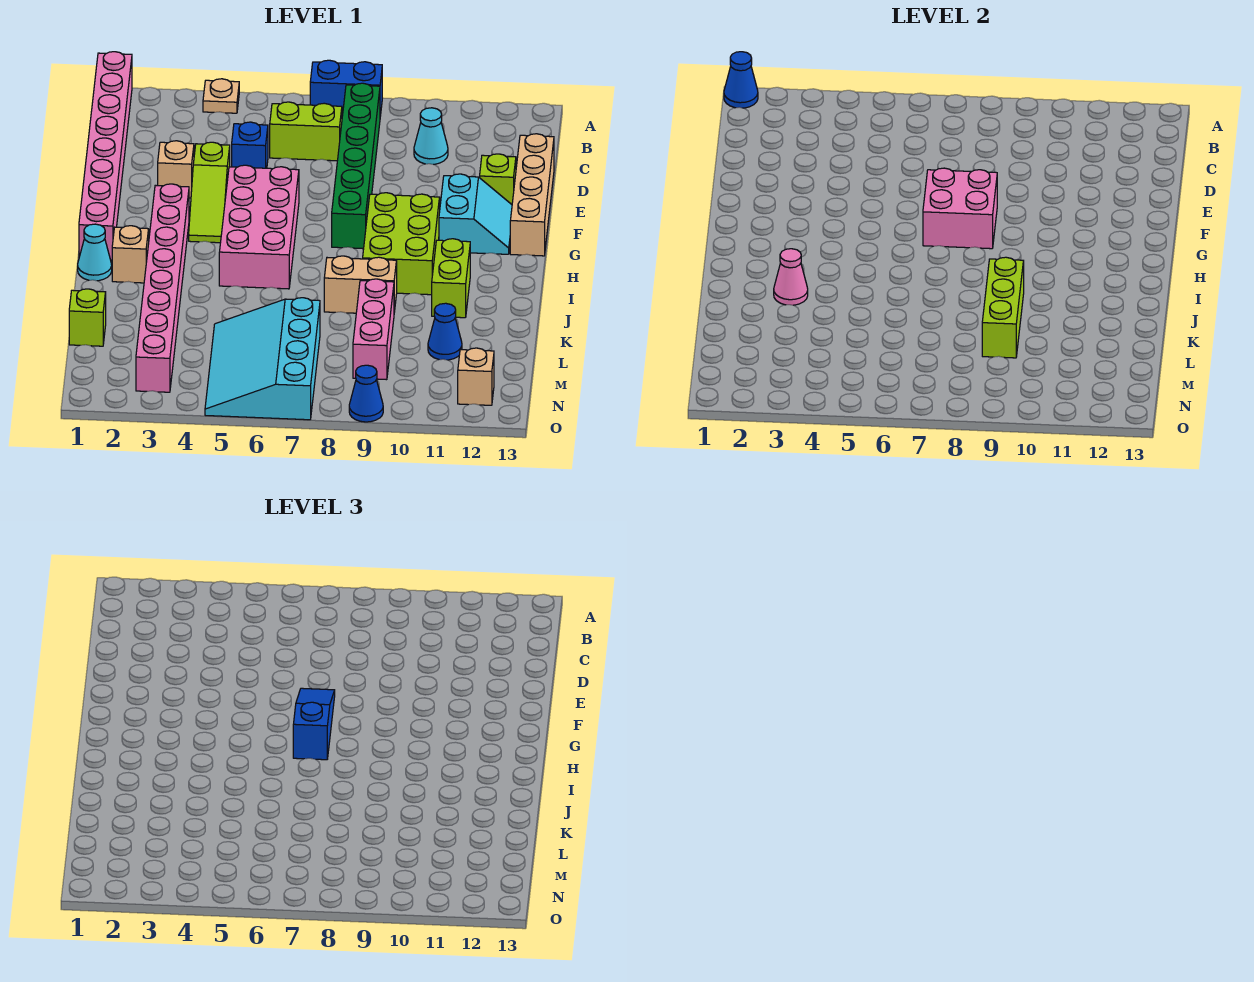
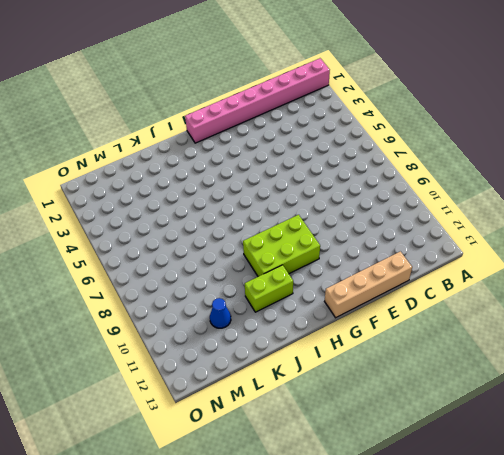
none -> tan plate A4 level 1
none -> blue brick A7:A8 level 1
none -> green brick B8:G8 level 1
none -> lime brick C6:C7 level 1

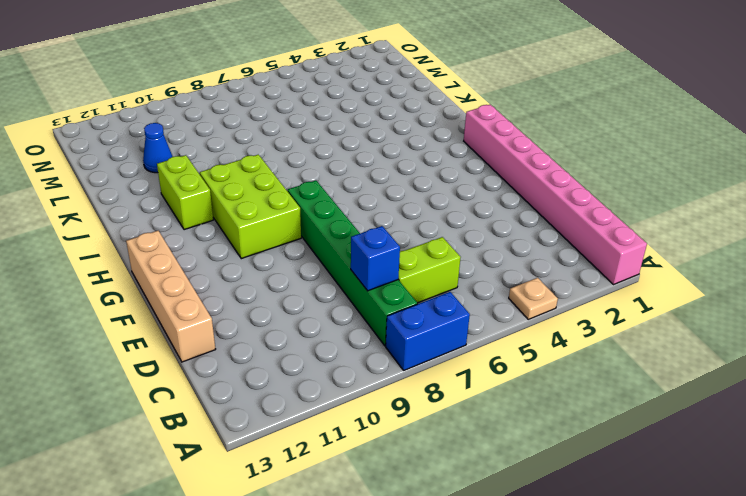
blue brick C8 level 2 -> blue brick D5 level 1
none -> cyan cone C10 level 1
none -> tan brick E3 level 1
none -> lime slope E4:G4 level 1 top E
none -> lime brick E12 level 1

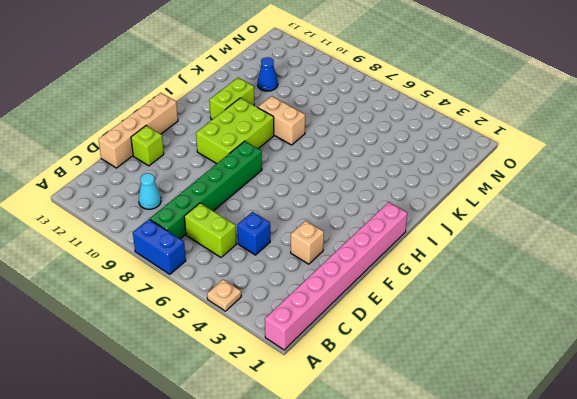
none -> lime slope E4:G4 level 1 top E
none -> pink brick F5:I6 level 1
none -> cyan slope F11:G12 level 1 top 11
none -> pink brick G3:N3 level 1

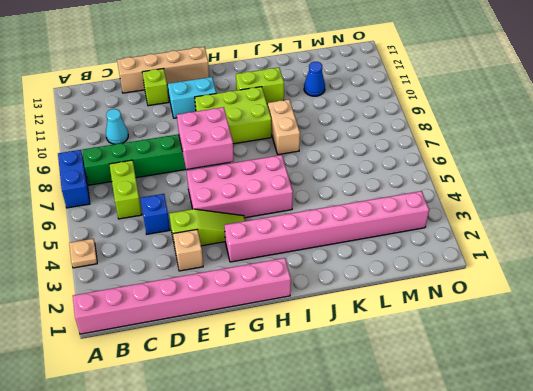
none -> cyan cone I1 level 1
none -> tan brick I2 level 1
none -> pink brick K9:M9 level 1
none -> lime brick L1 level 1

